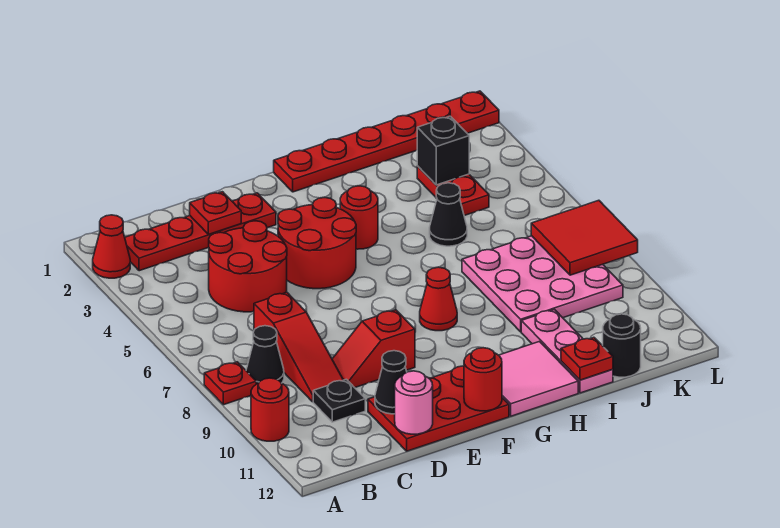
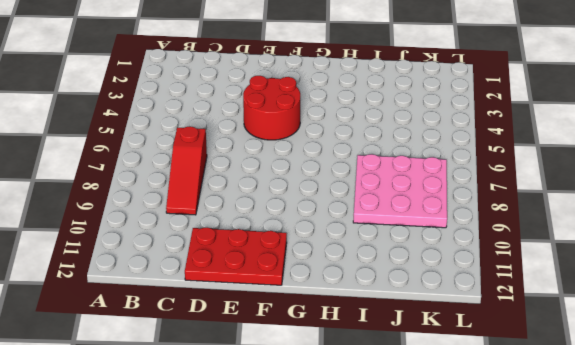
none -> red cone A2 level 1
none -> red plate A8 level 1
none -> red round brick A10 level 1

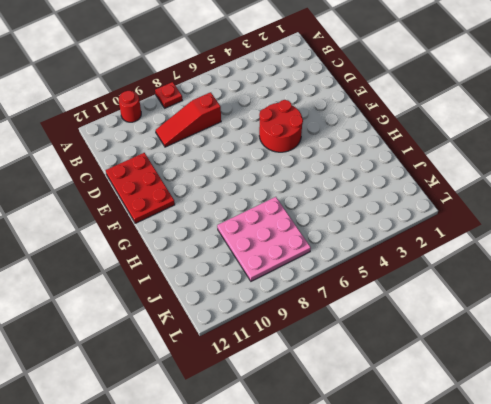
none -> red cone A2 level 1
none -> red plate B2:E2 level 1
none -> black cone B8 level 1

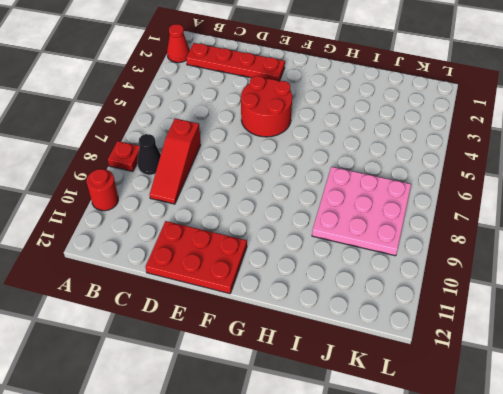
none -> red round brick C4:D5 level 1
none -> black plate C10 level 1
none -> red slope D9:E9 level 1 top E

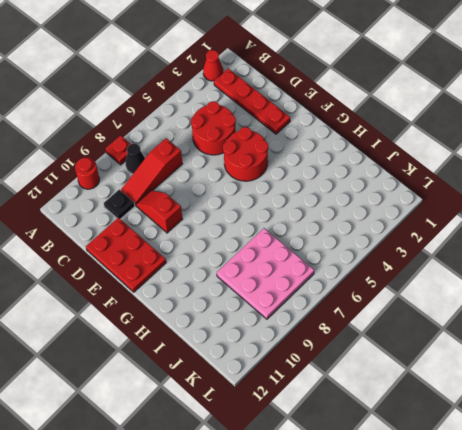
none -> red plate G1:L1 level 1
none -> red round brick G4 level 1
none -> red cone G8 level 1

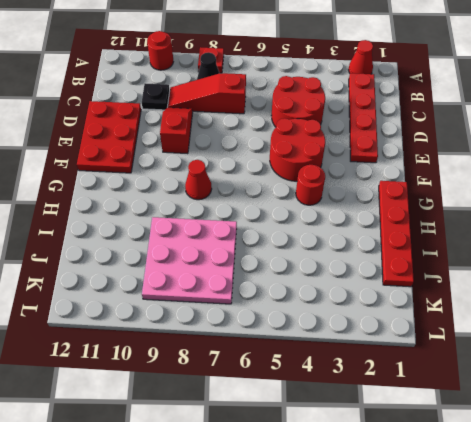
red plate G1:J1 level 1 -> red plate G1:L1 level 1
none -> pink tile G11:H12 level 1
none -> black cone I5 level 1
none -> pink plate I10:I12 level 1

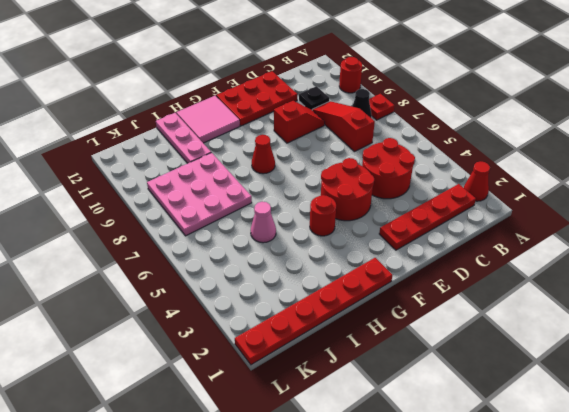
pink cone I5 level 1 -> black cone I5 level 1
none -> red plate J3:J4 level 1
none -> black round brick J12 level 1
none -> red plate D2 level 2

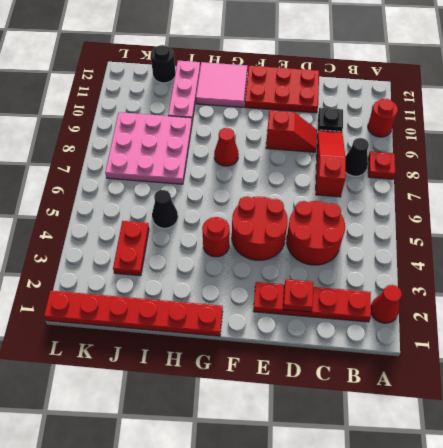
none -> black cone D11 level 2
none -> pink round brick D12 level 2
none -> red round brick F12 level 2

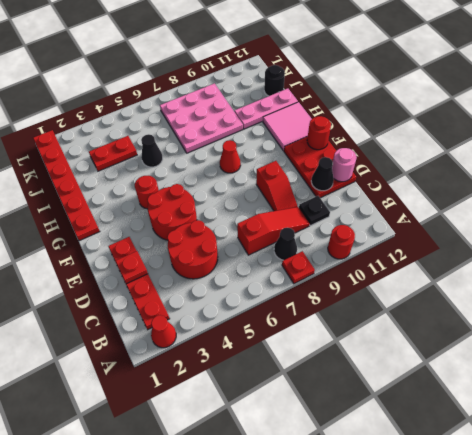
none -> red plate I12 level 2
none -> black brick J3 level 2
none -> red tile K7:L8 level 2

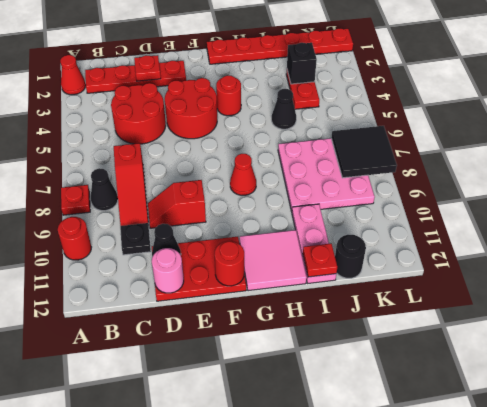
black tile K7:L8 level 2 -> red tile K7:L8 level 2

